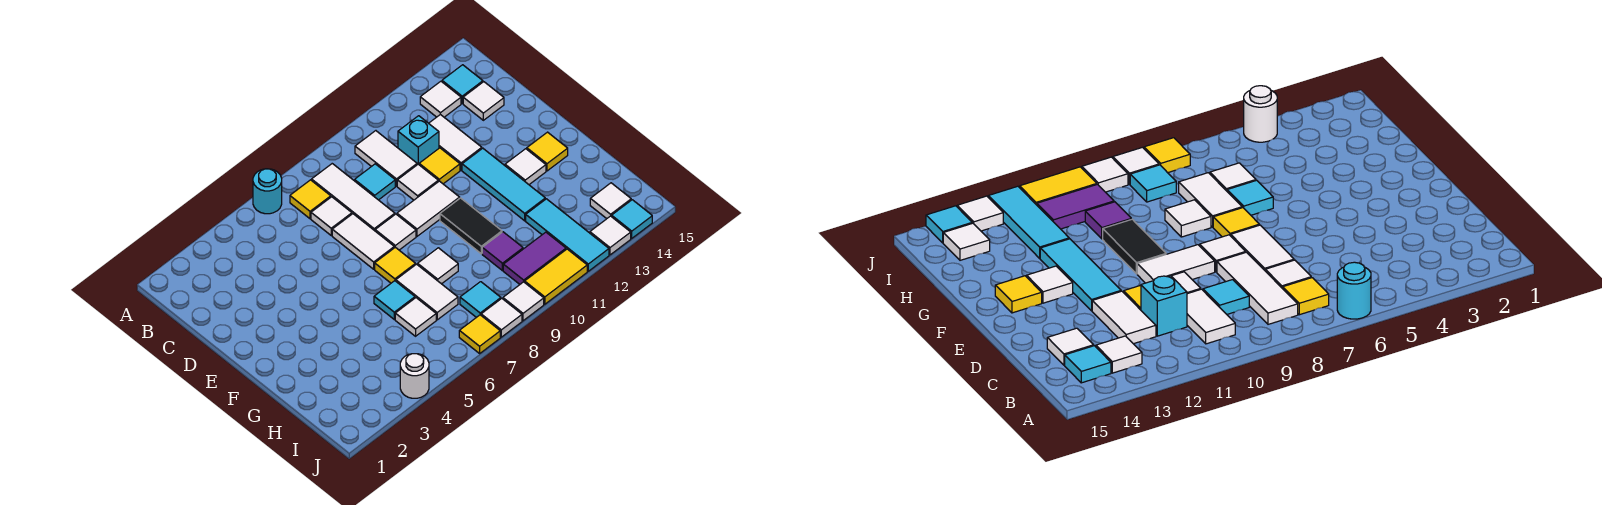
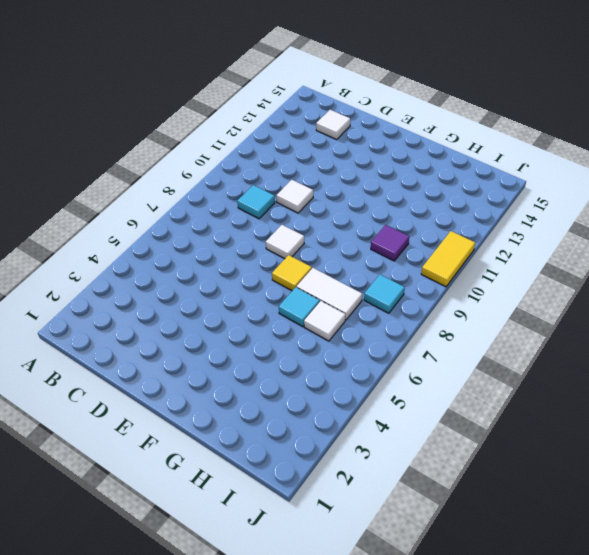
none -> cyan round brick A6 level 1
none -> yellow tile B7 level 1
none -> white tile B8:D8 level 1
none -> white tile B10:C10 level 1

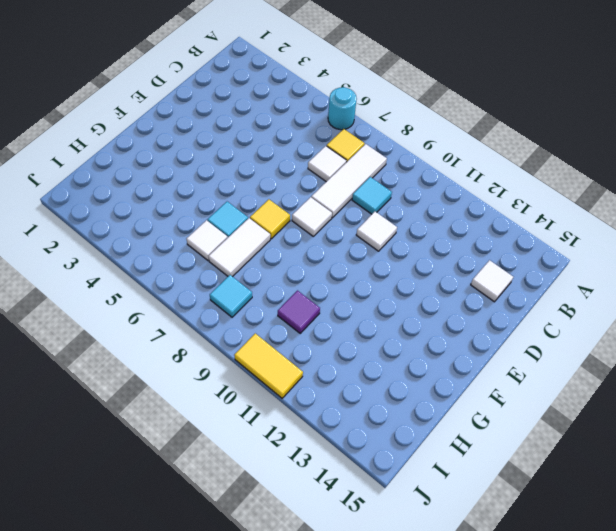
none -> white tile B10:C10 level 1
none -> white tile B13 level 1
none -> cyan tile B14 level 1
none -> cyan brick C11 level 1

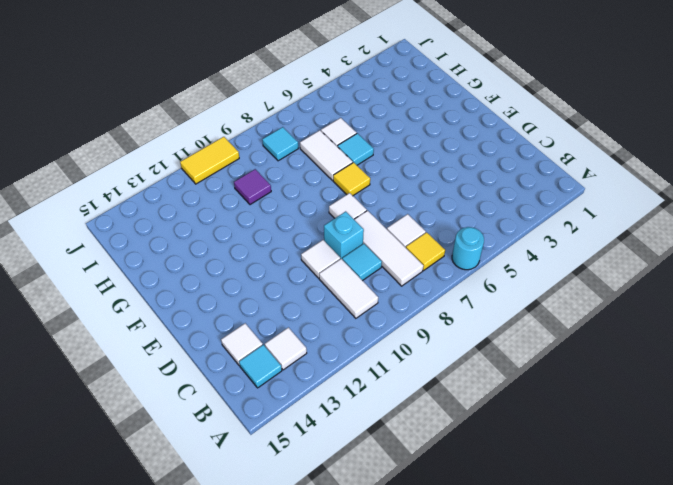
cyan brick D9 level 1 -> cyan brick C11 level 1
none -> white tile C12:D12 level 1
none -> white tile D7:E7 level 1
none -> yellow tile D11 level 1
none -> white tile E9:E10 level 1

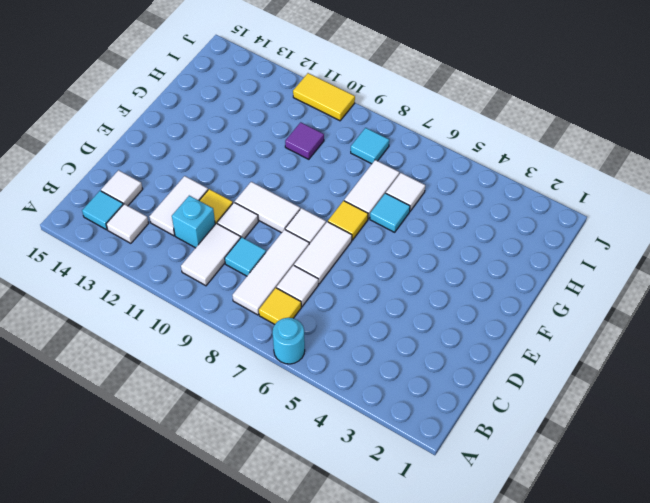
none -> cyan tile E12:G12 level 1
none -> black tile F10:G10 level 1
none -> white tile F13 level 1
none -> yellow tile F14 level 1

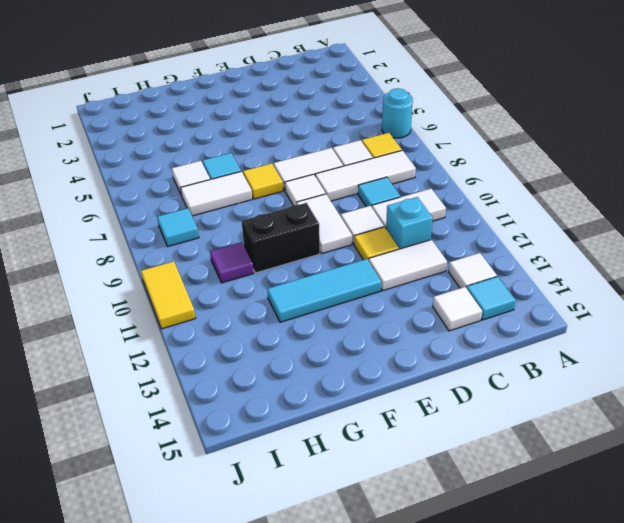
black brick F10:G10 level 1 -> black tile F10:G10 level 1
none -> white tile F13 level 1
none -> yellow tile F14 level 1
none -> white tile G8 level 1
none -> cyan tile H12:J12 level 1

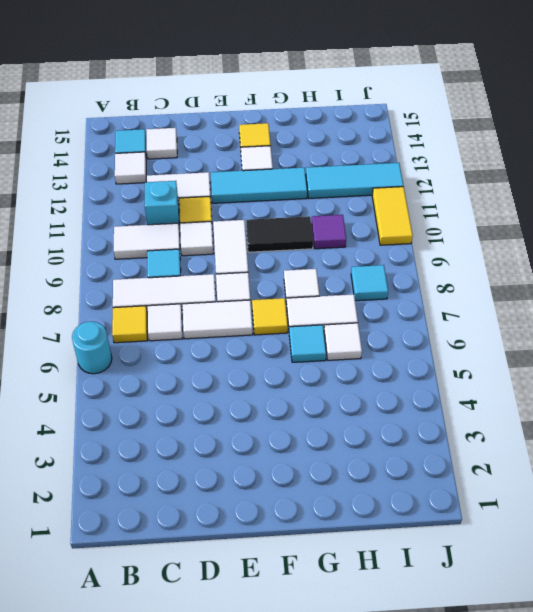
none -> purple tile I10:I11 level 1
none -> white tile I14 level 1
none -> white round brick J4 level 1
none -> yellow tile J7 level 1

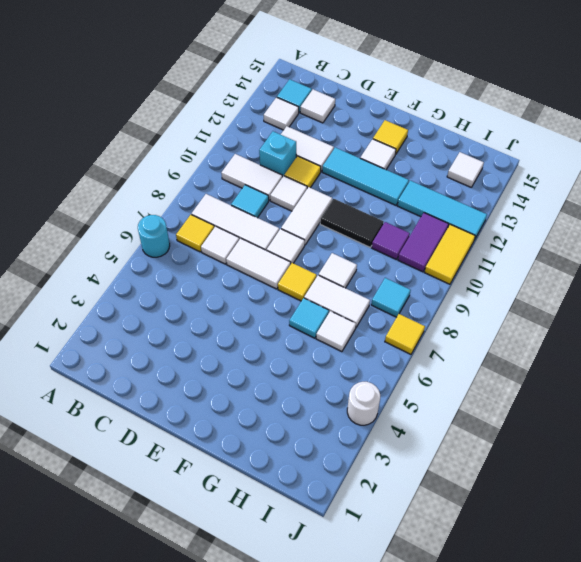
none -> white tile J8 level 1
none -> white tile J9 level 1
none -> white tile J13 level 1
none -> cyan tile J14 level 1

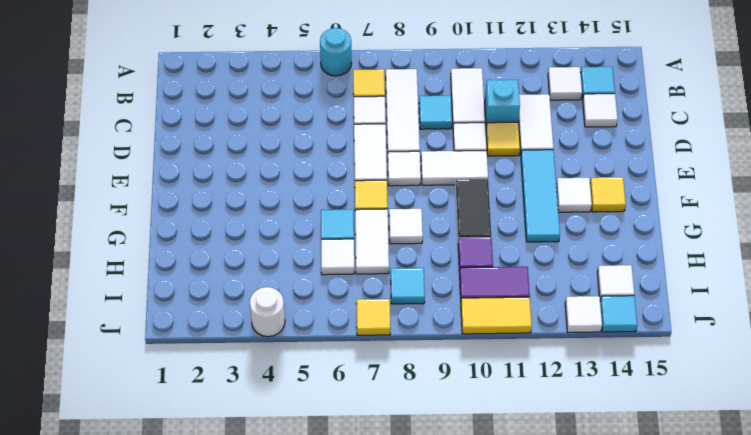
none -> cyan tile H12:J12 level 1
none -> white tile J8 level 1
none -> white tile J9 level 1

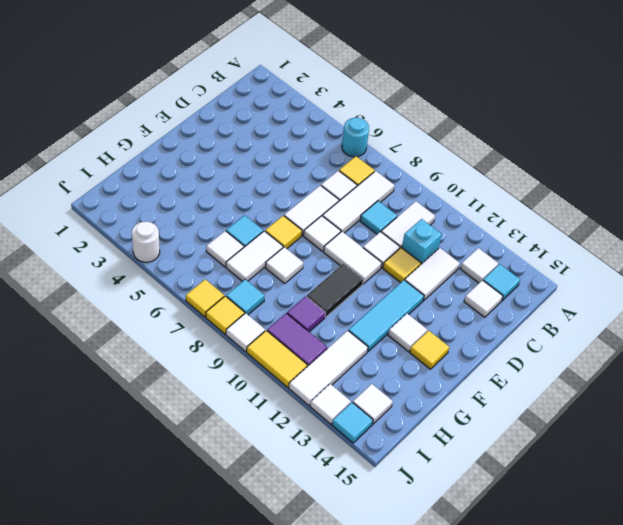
white tile H12:J12 level 1 -> cyan tile H12:J12 level 1
yellow tile J8 level 1 -> white tile J8 level 1

